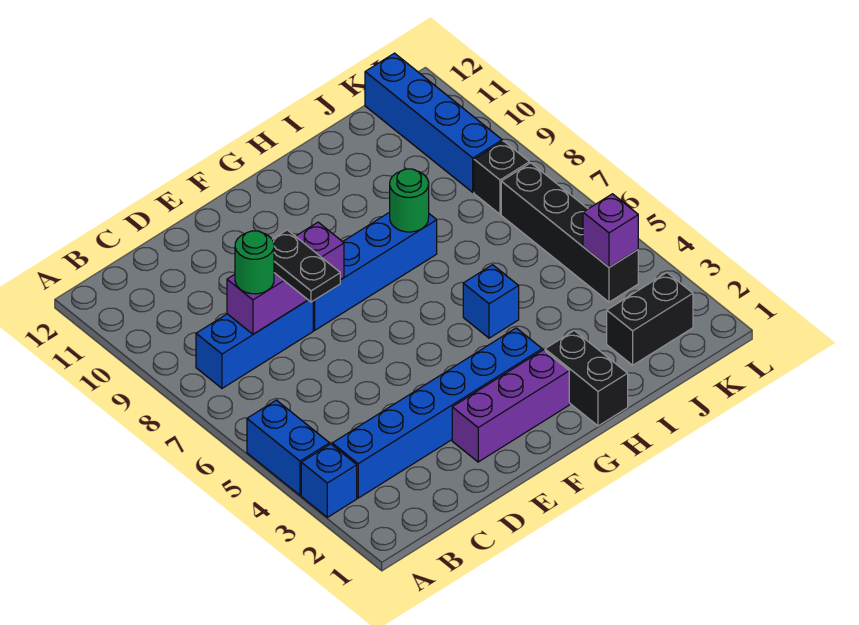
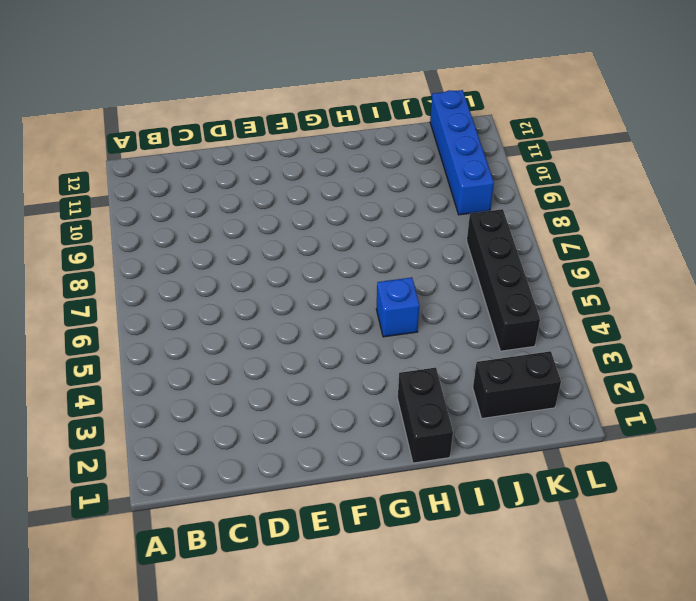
none -> blue brick A3 level 1
none -> blue brick A4:A5 level 1
none -> blue brick B3:G3 level 1

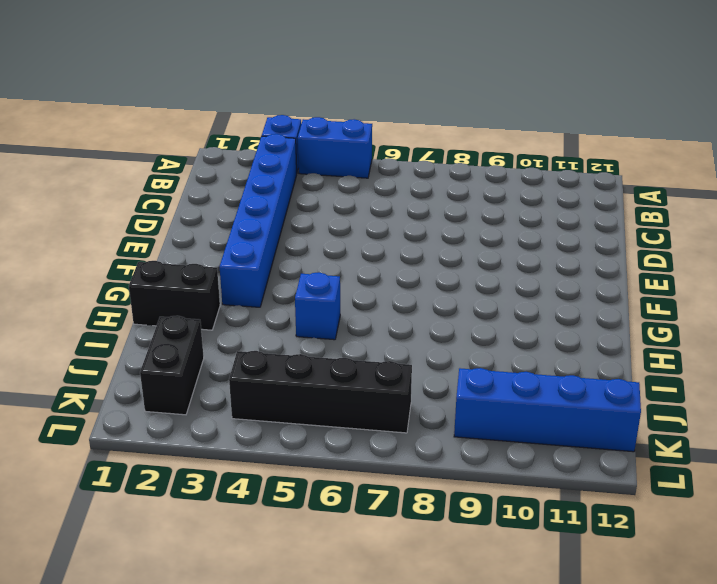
none -> blue brick B8:D8 level 1
none -> purple brick E2:G2 level 1
none -> blue brick E8:H8 level 1

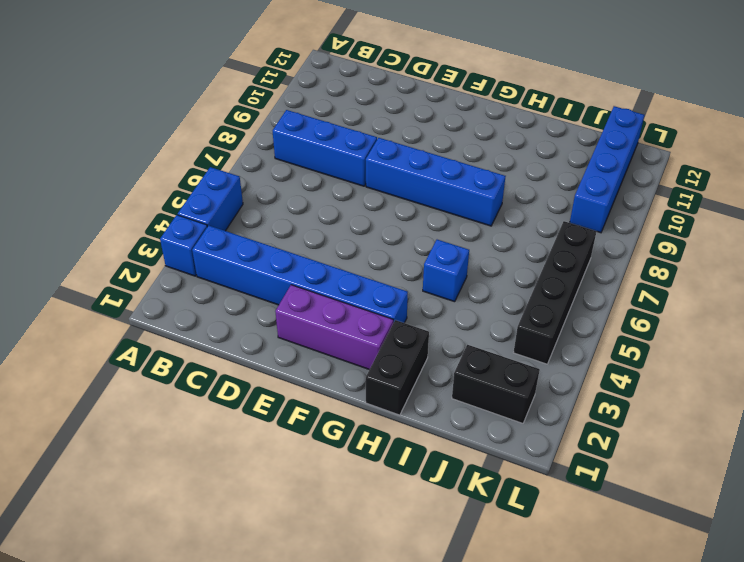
none -> black brick K8 level 1
none -> purple brick C8:E8 level 2
none -> green round brick H8 level 2

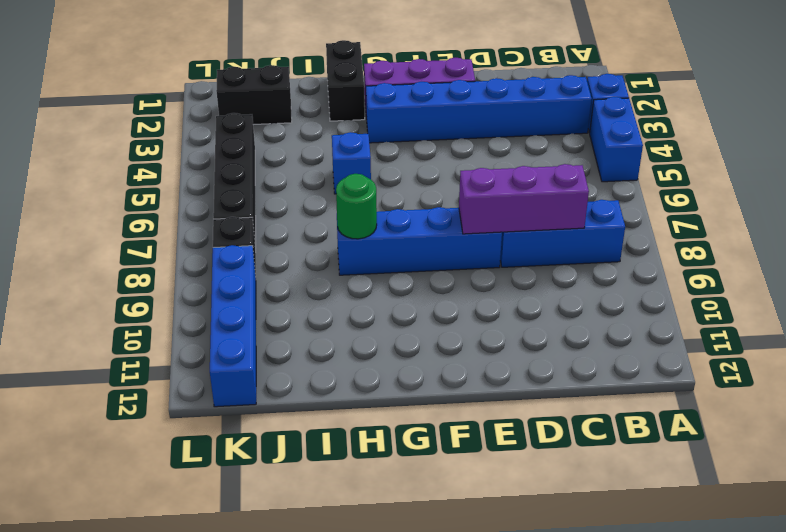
none -> purple brick K4 level 2
none -> green round brick C8 level 3
none -> black plate D7:D8 level 3

